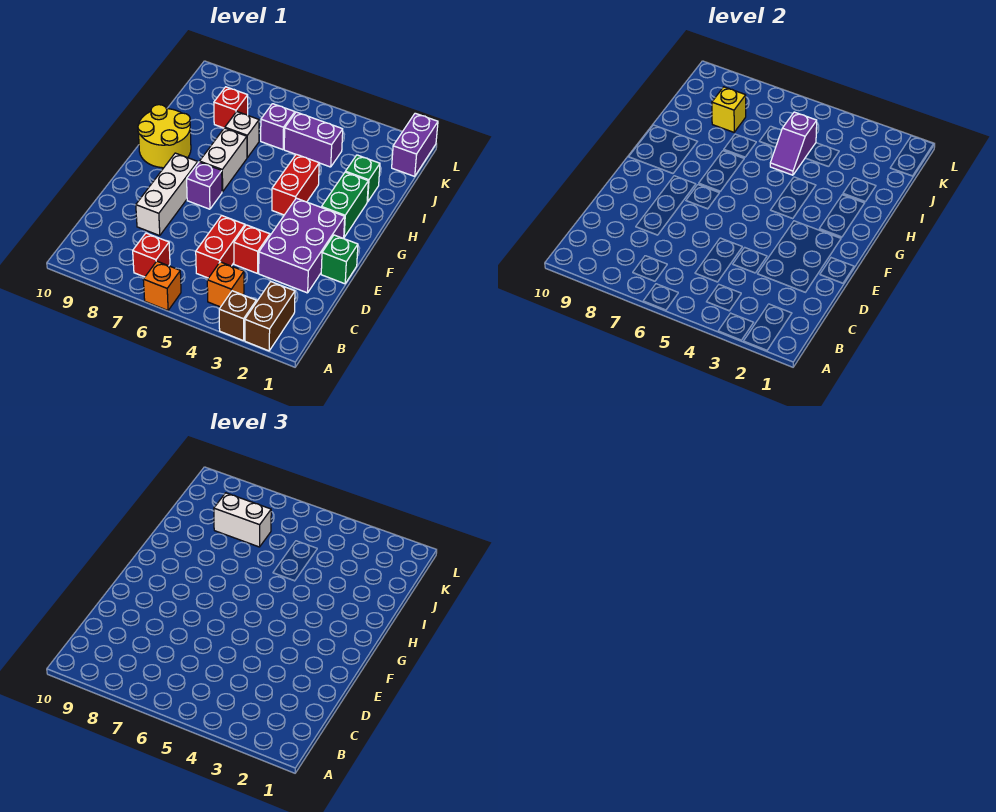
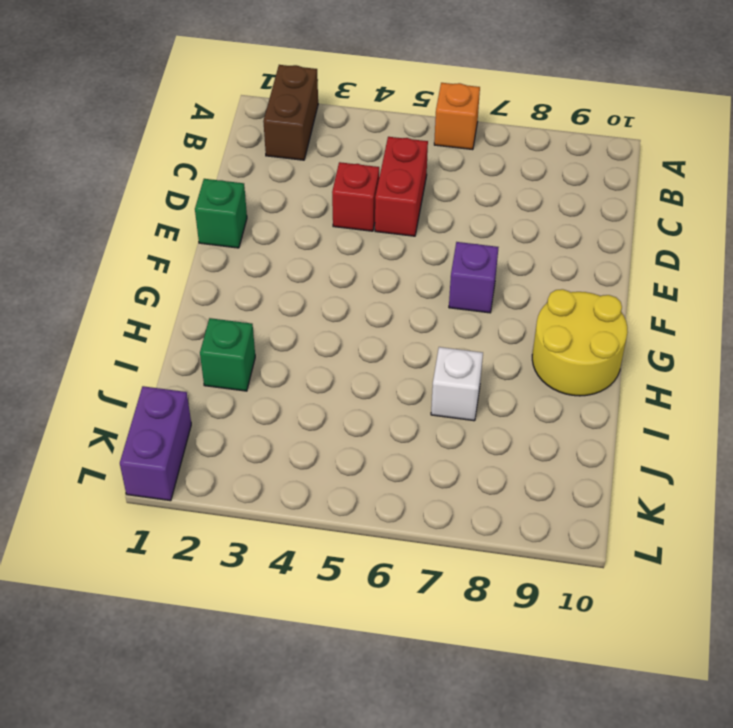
none -> brown brick A3 level 1
none -> orange brick B4 level 1
none -> red brick B7 level 1

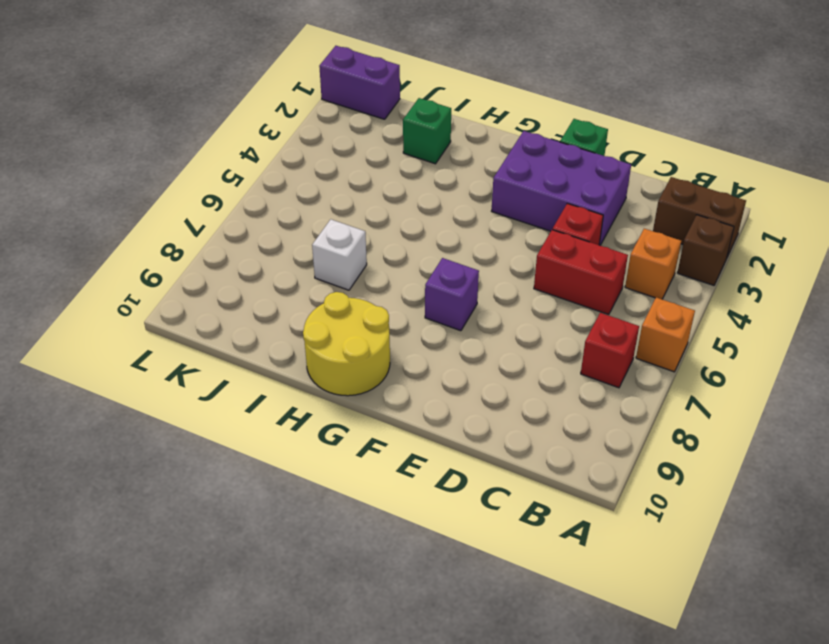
none -> white brick D8:F8 level 1
none -> green brick G2:H2 level 1
none -> red brick G4:H4 level 1

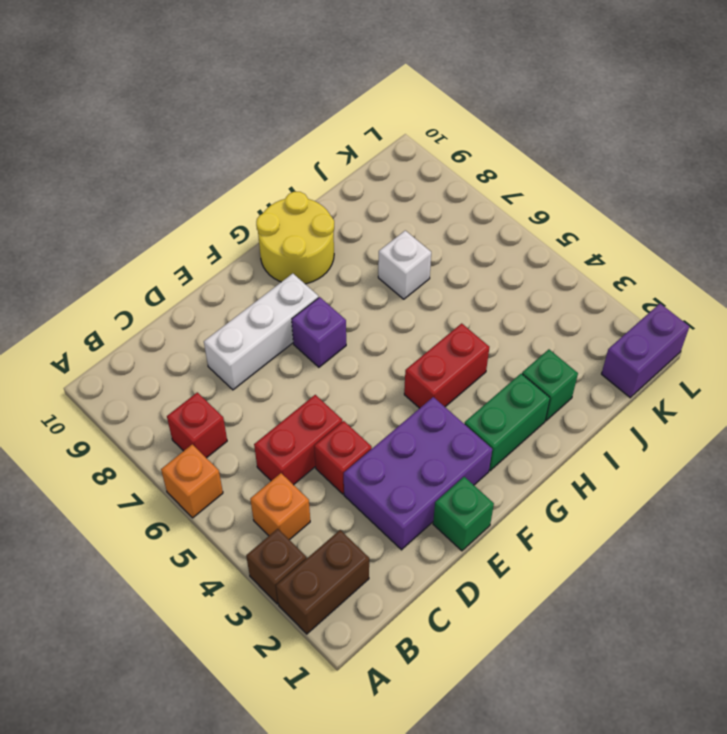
none -> white brick G7:H7 level 1
none -> purple brick J4:J5 level 1
none -> purple brick J6 level 1

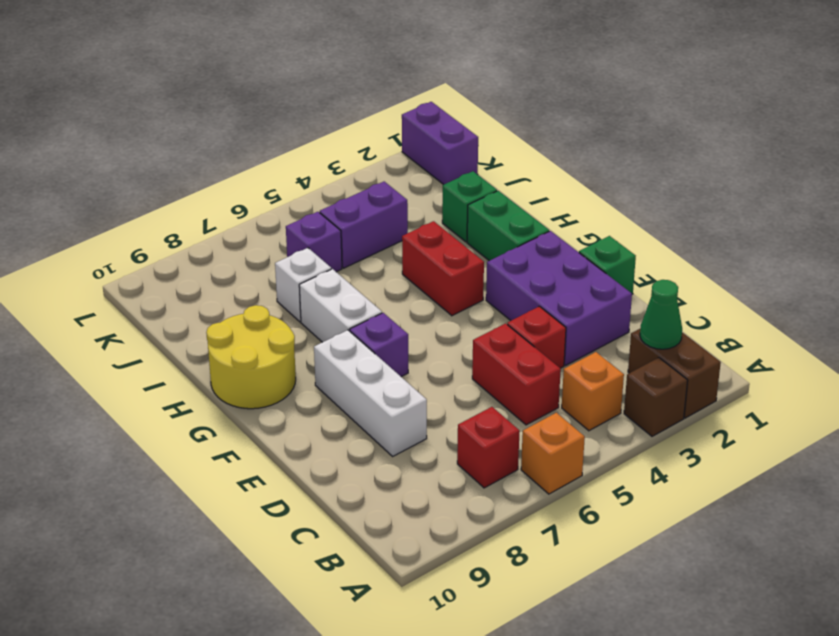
green cone B2 level 2 -> none
none -> red brick J8 level 1
none -> purple slope I5:J5 level 2 top J
none -> yellow brick J8 level 2

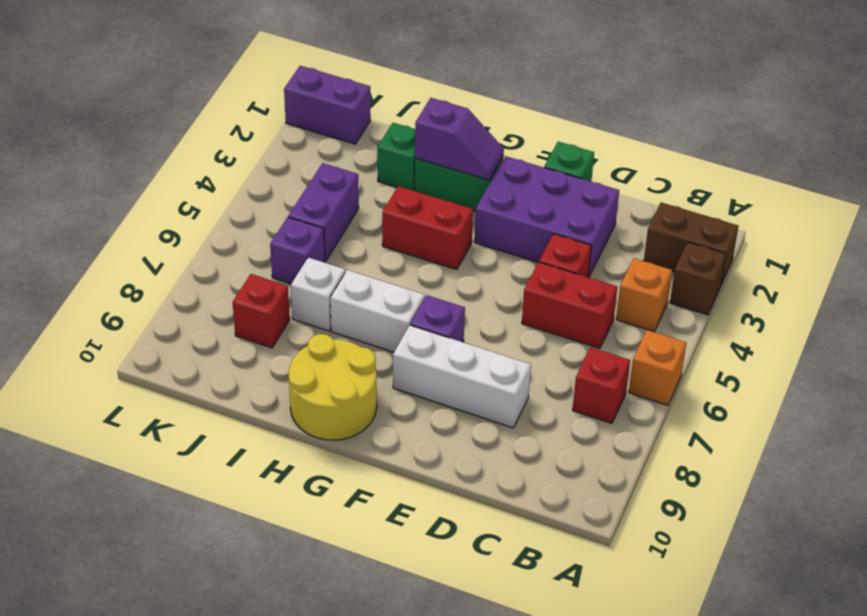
purple slope G2:H2 level 2 top H -> purple slope I5:J5 level 2 top J
none -> yellow brick J8 level 2
none -> white brick J7:J8 level 3

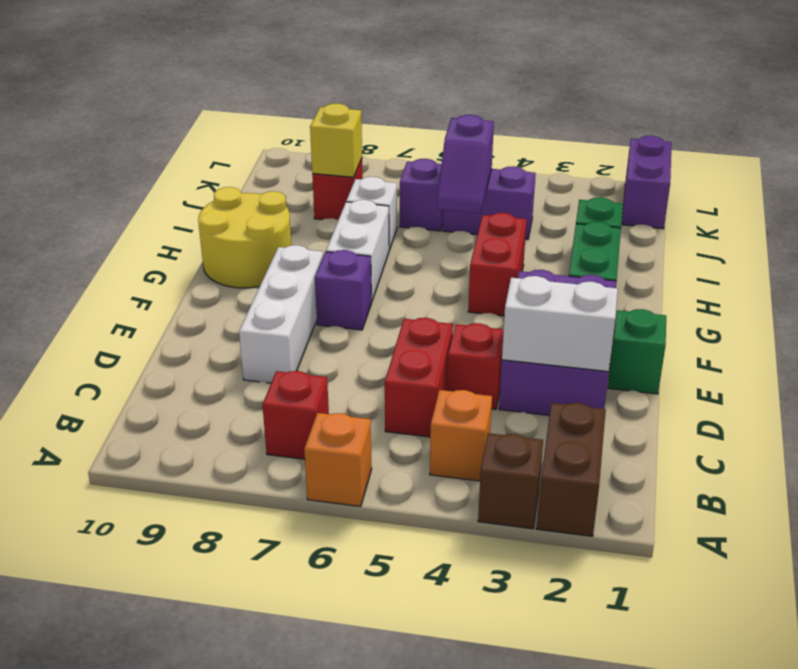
white brick D2:D3 level 2 -> white brick J7:J8 level 3

